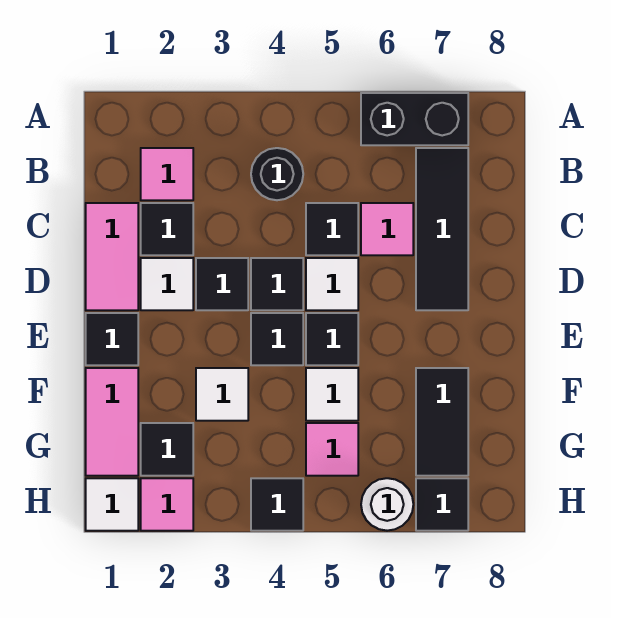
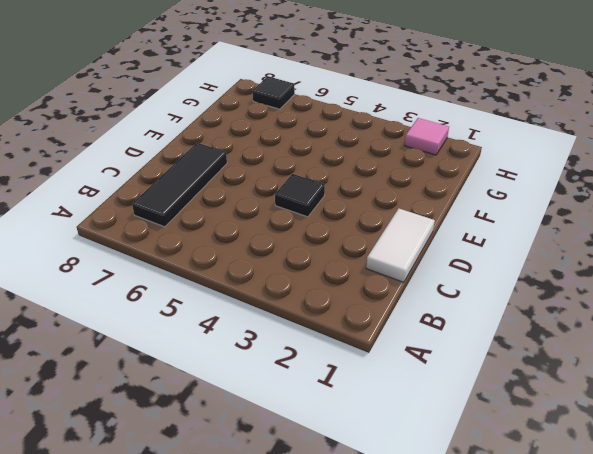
white tile C1:D1 level 1 -> pink tile C1:D1 level 1
none -> black brick A6:A7 level 1
none -> pink tile B2 level 1
none -> black round brick B4 level 1

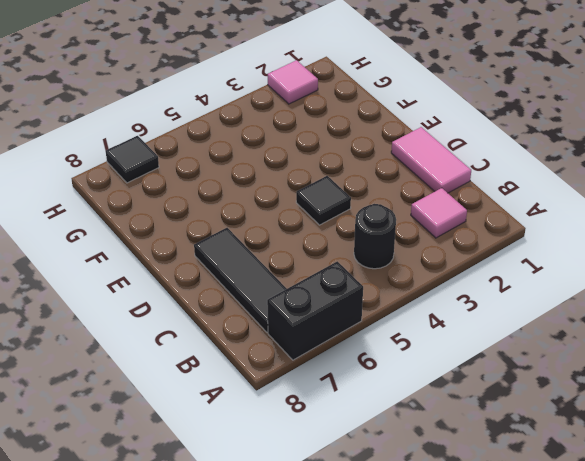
none -> black tile C2 level 1
none -> black tile C5 level 1
none -> pink tile C6 level 1

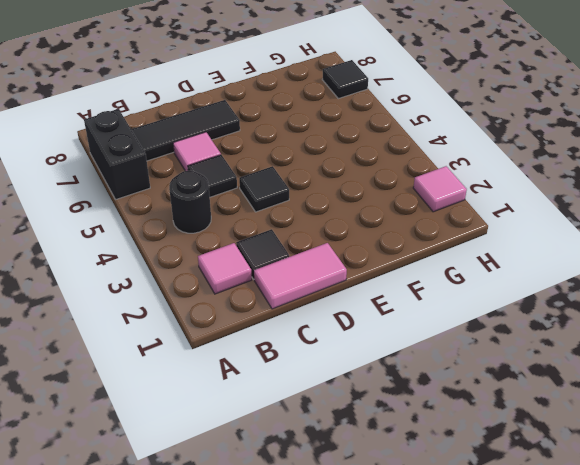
none -> white tile D2 level 1
none -> black tile D3 level 1
none -> white tile D5 level 1

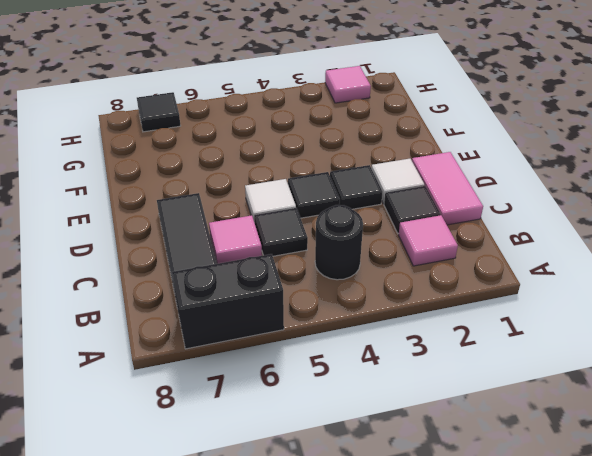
none -> black tile E1 level 1
none -> black tile E4 level 1
none -> black tile E5 level 1

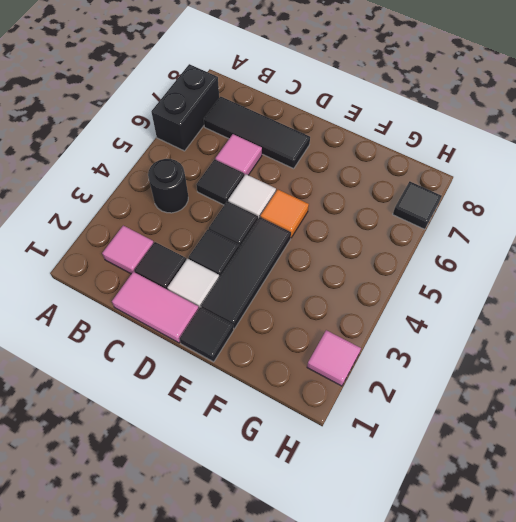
black tile E2:E4 level 1 -> black tile E4 level 1
orange tile E5 level 1 -> black tile E5 level 1
none -> pink tile F1:G1 level 1
none -> white tile F3 level 1
none -> white tile F5 level 1

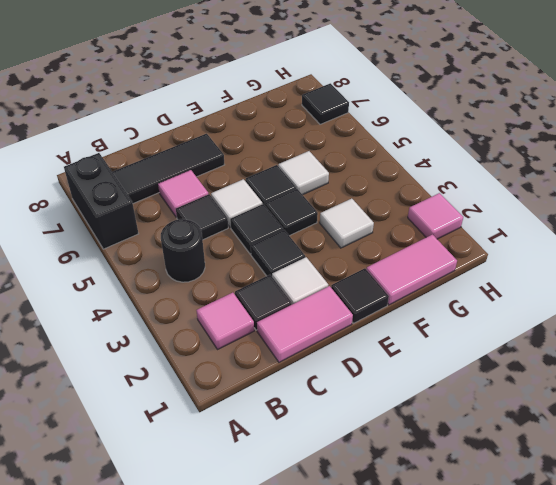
none -> black tile F7:G7 level 1
none -> black tile G2 level 1
none -> pink tile G5 level 1

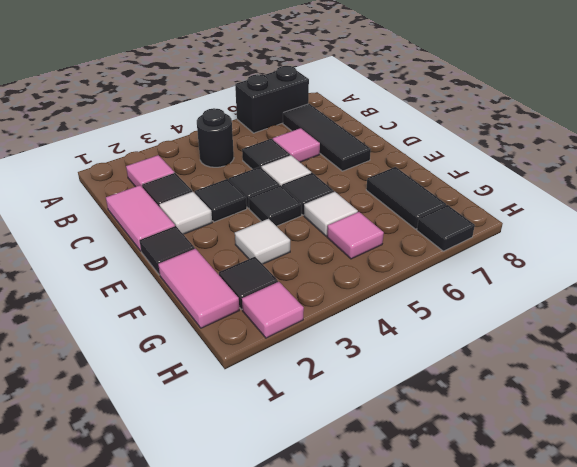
none -> white tile H1 level 1
none -> black tile H4 level 1
none -> white round brick H6 level 1

